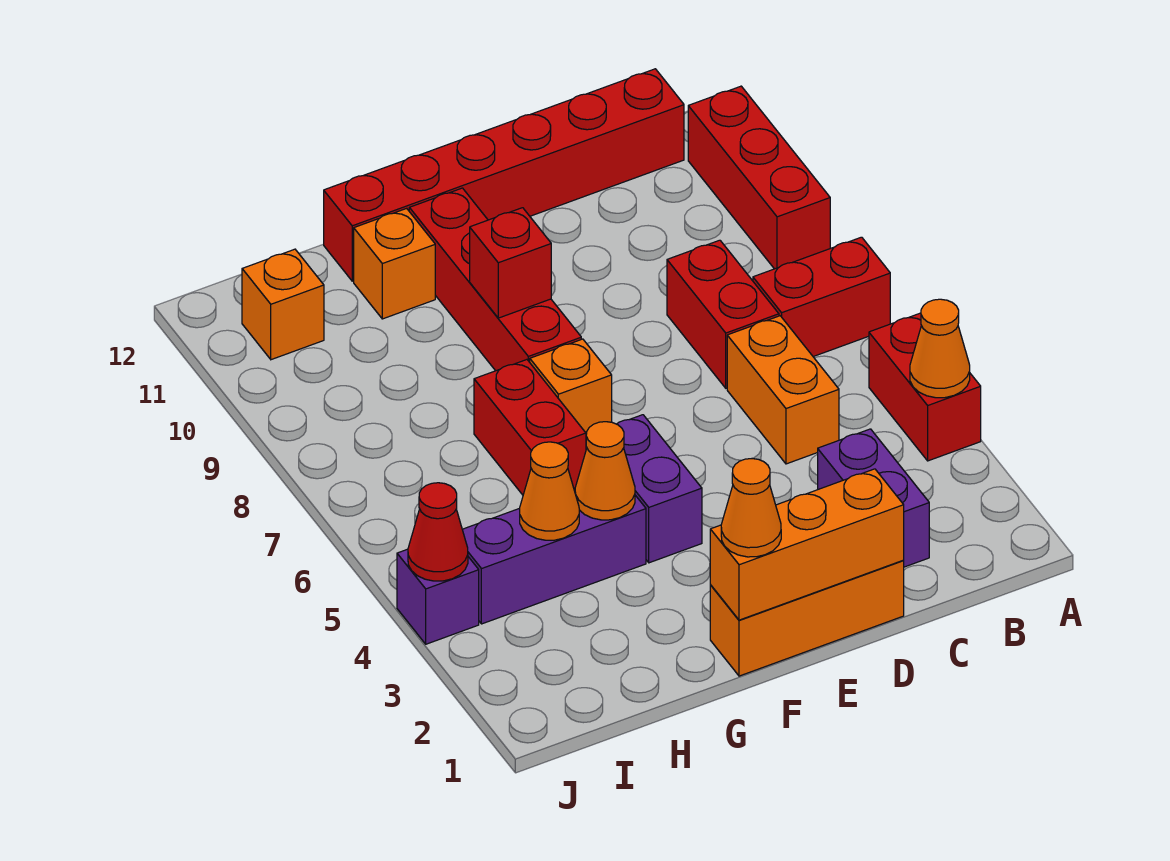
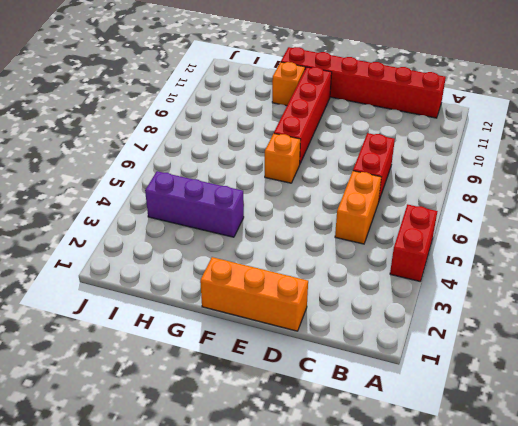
none -> red brick A7:B7 level 1
none -> red brick A9:A11 level 1
none -> purple brick C2:C3 level 1

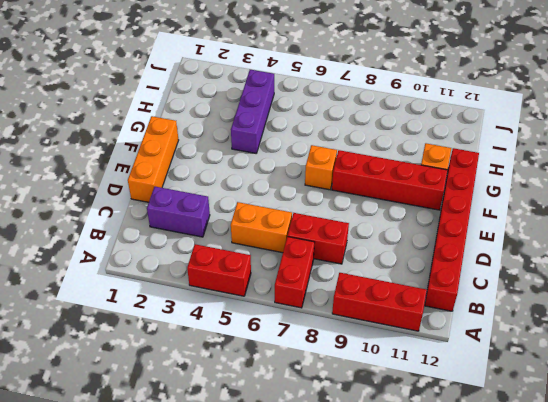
none -> purple brick F4:F5 level 1
none -> red brick G6:G7 level 1
none -> orange brick I11 level 1

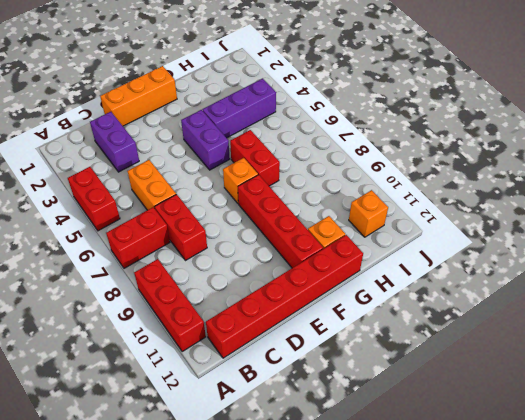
none -> purple brick J4 level 1
none -> orange cone A4 level 2
none -> orange brick D1:F1 level 2

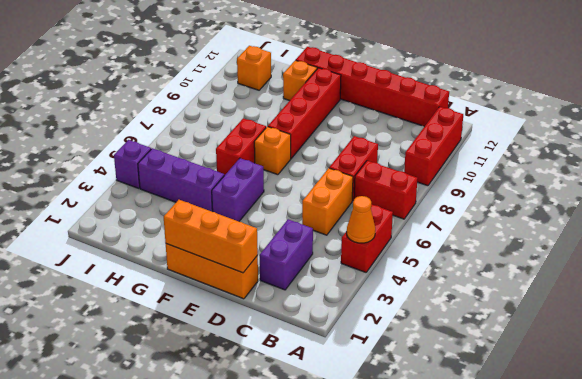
none -> red brick F9 level 2
none -> orange cone G4 level 2
none -> orange cone H4 level 2

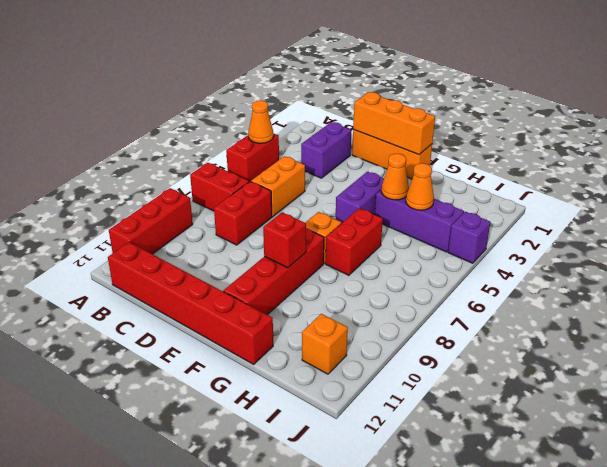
none -> orange brick G11 level 1
none -> red cone J4 level 2
none -> orange cone F1 level 3

